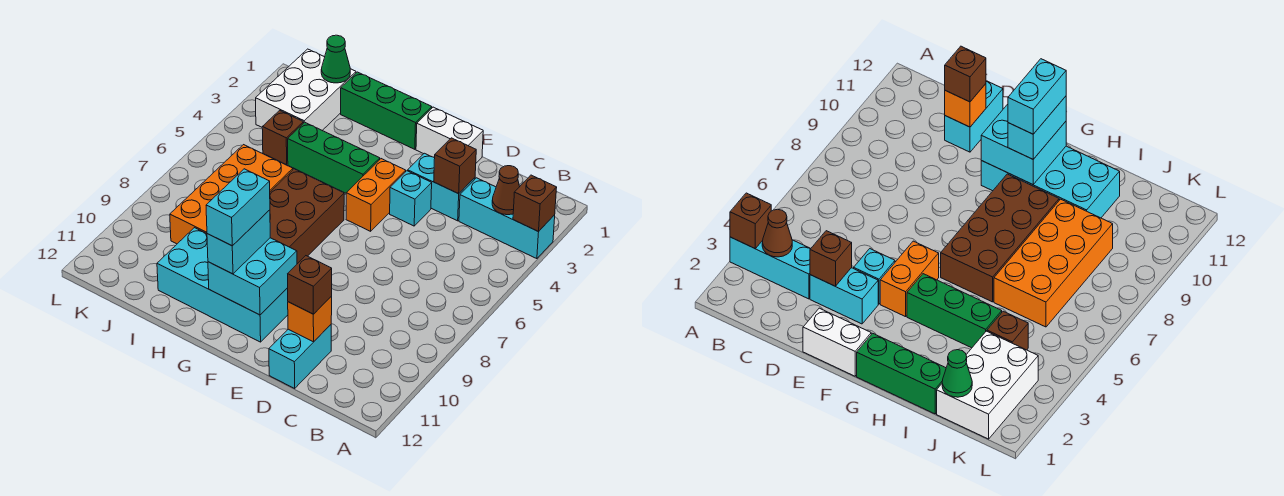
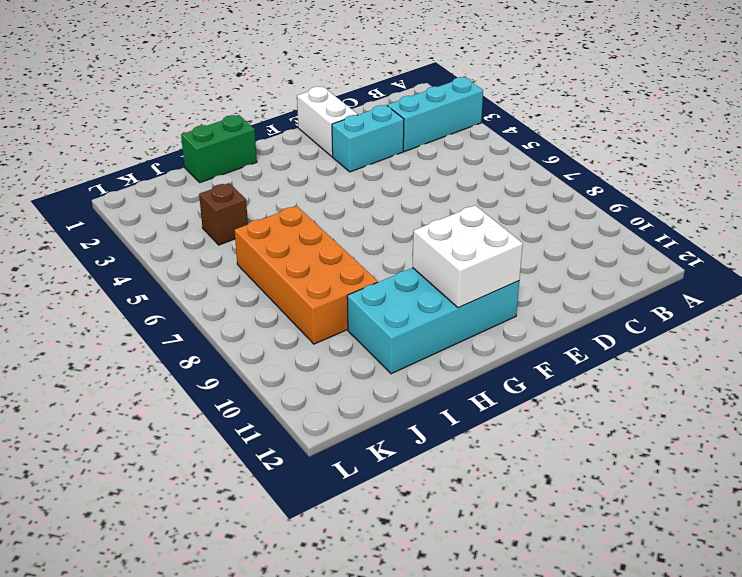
white brick E1:E2 level 1 -> white brick E1:F1 level 1
white brick F10:G11 level 2 -> cyan brick F10:G11 level 2
green brick H1:I1 level 1 -> green brick G1:I1 level 1
none -> cyan brick D11:D12 level 1
none -> cyan brick E4 level 1
none -> orange brick F4:F5 level 1

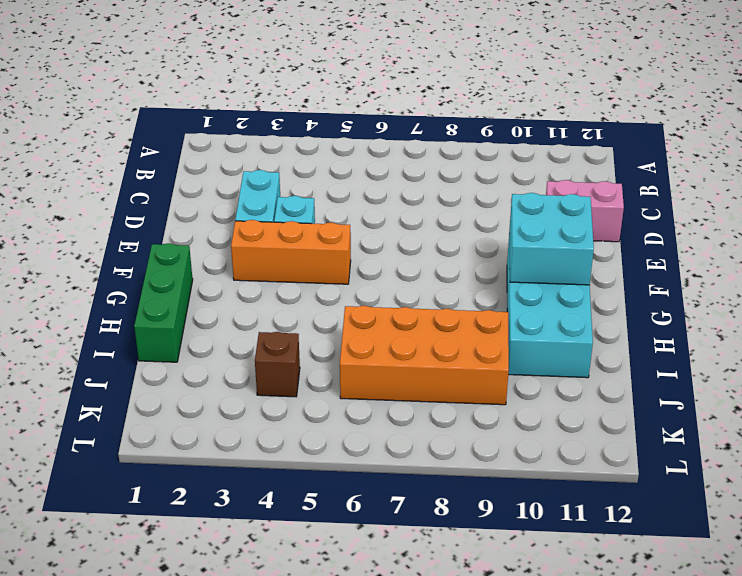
pink brick D11:D12 level 1 -> cyan brick D11:D12 level 1
orange brick F3:F5 level 1 -> orange brick F4:F5 level 1
none -> cyan brick A3:C3 level 1
none -> white brick E1:F1 level 1
none -> green brick G4:I4 level 1

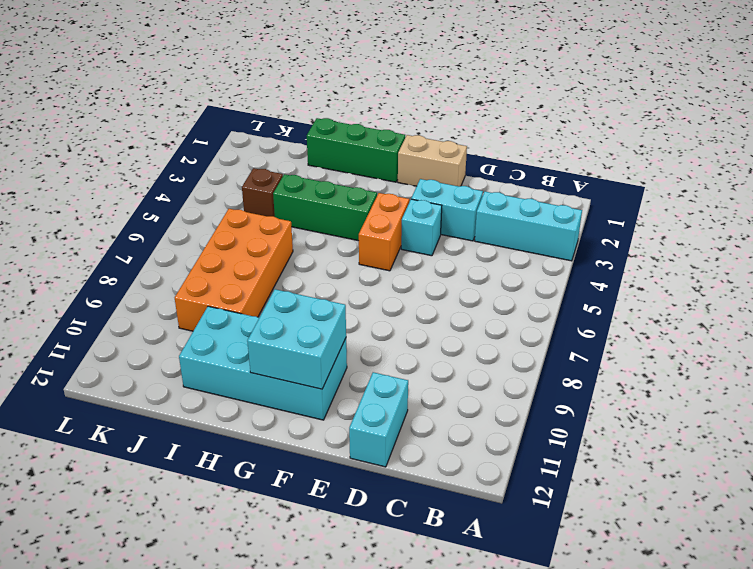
tan brick E1:F1 level 1 -> white brick E1:F1 level 1
none -> brown brick G6:H9 level 1
none -> white brick J1:K3 level 1
none -> brown brick A3 level 2

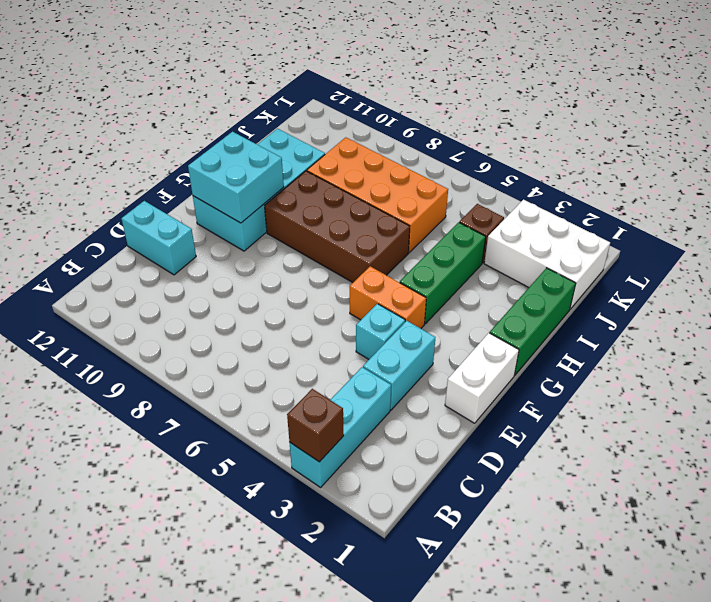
none -> brown cone B3 level 2
none -> brown brick D3 level 2
none -> orange brick D11 level 2

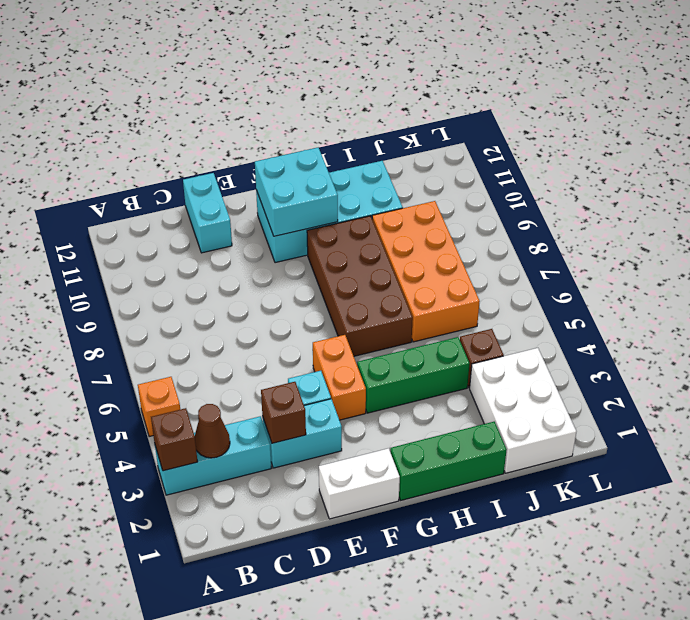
orange brick A5 level 1 -> orange brick D11 level 2
none -> green cone J1 level 2
none -> brown brick D11 level 3
none -> cyan brick G10:G11 level 3

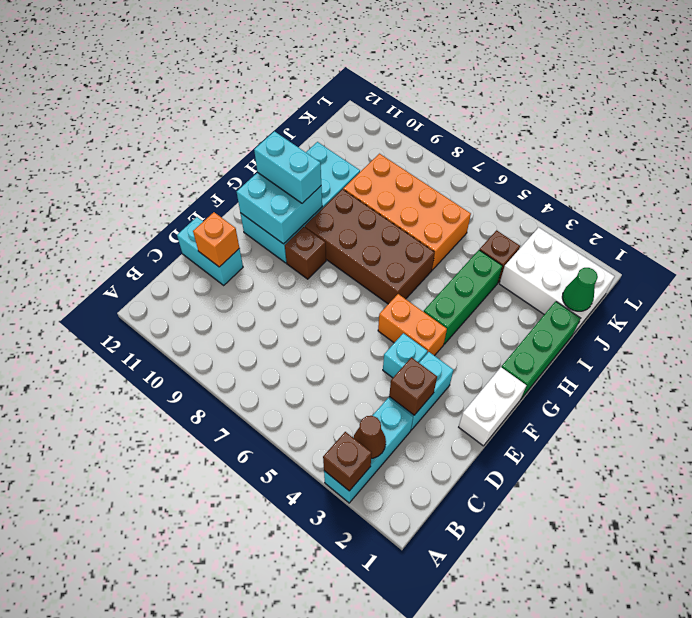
brown brick F9 level 1 -> brown brick D11 level 3
none -> cyan brick G10:G11 level 4

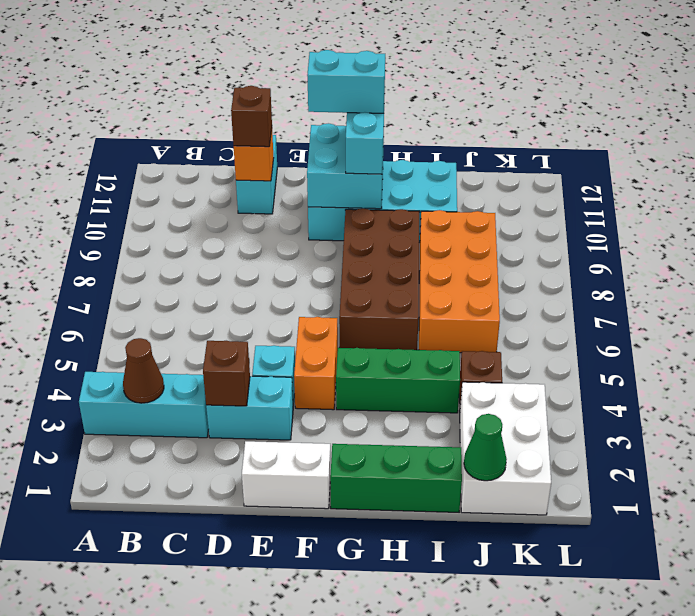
cyan brick F11:G11 level 4 -> cyan brick G10:G11 level 4
none -> brown brick A3 level 2

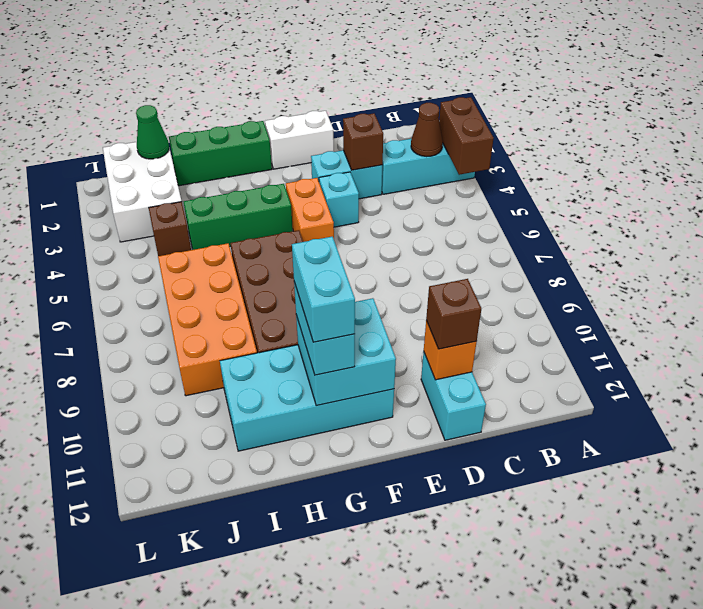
brown brick A3:A4 level 2 -> brown brick A3 level 2

